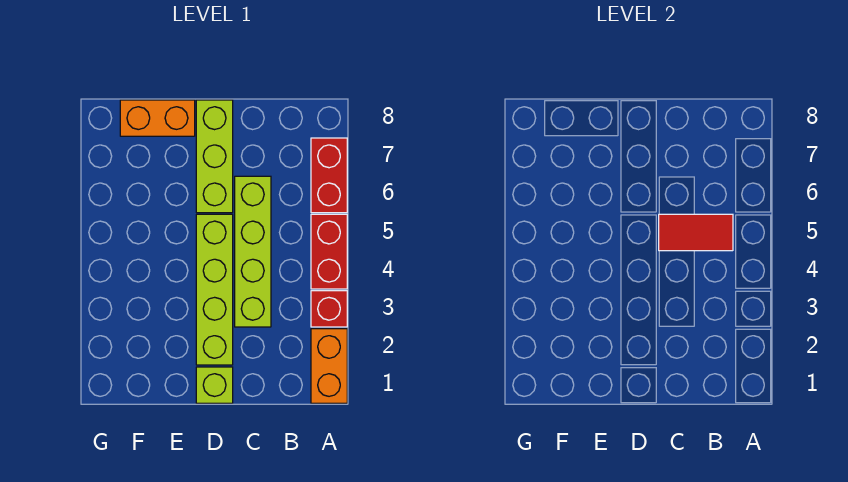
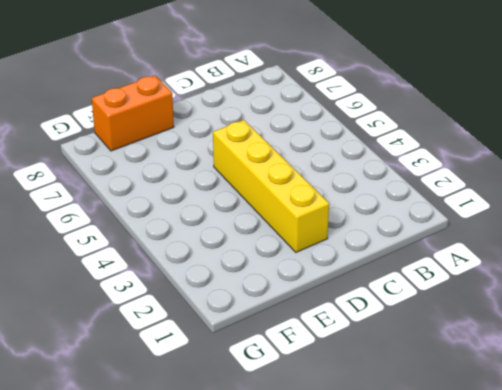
yellow brick D2:D5 level 1 -> lime brick D2:D5 level 1
none -> orange brick A1:A2 level 1
none -> red brick A3 level 1

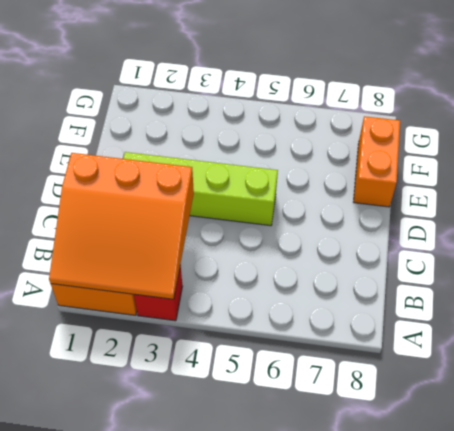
orange slope A1:C3 level 2 top C -> none
none -> red brick A4:A5 level 1
none -> red brick A6:A7 level 1

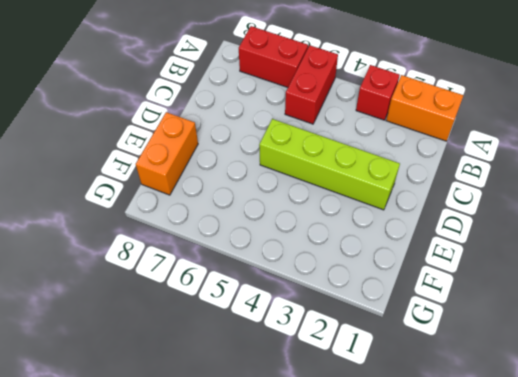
red brick A5:B5 level 1 -> red brick A4:A5 level 1
none -> lime brick C3:C6 level 1
none -> lime brick D1 level 1

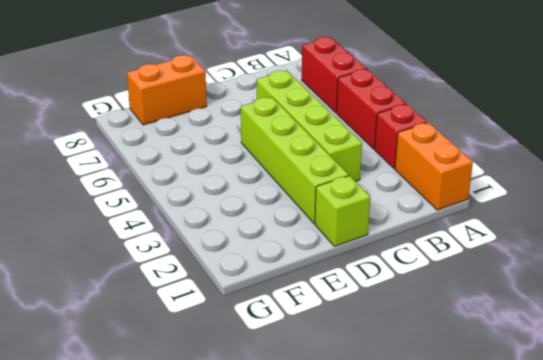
none -> lime brick D6:D8 level 1
none -> red tile B5:C5 level 2

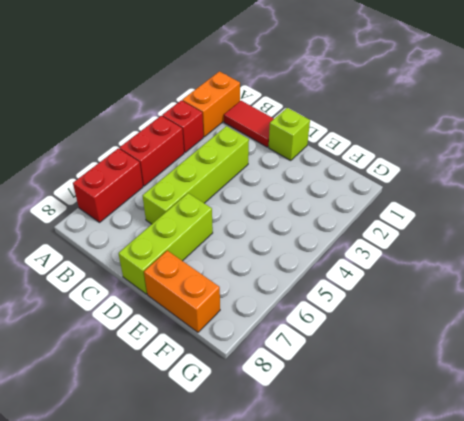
red tile B1:C1 level 1 -> red tile B5:C5 level 2
none -> lime brick D2:D5 level 1

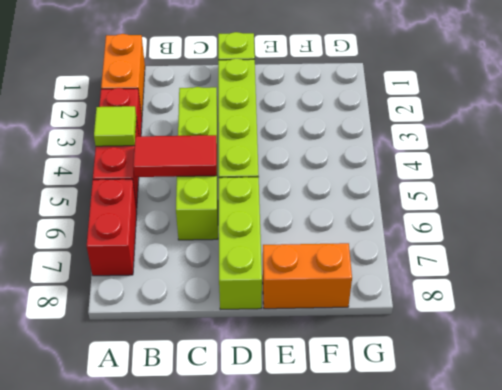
lime tile A4 level 2 -> none

